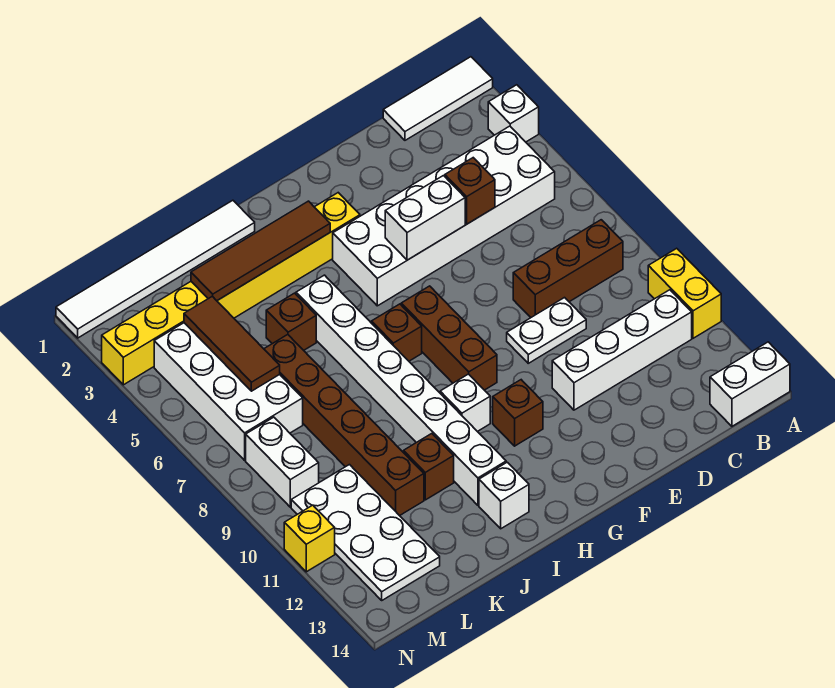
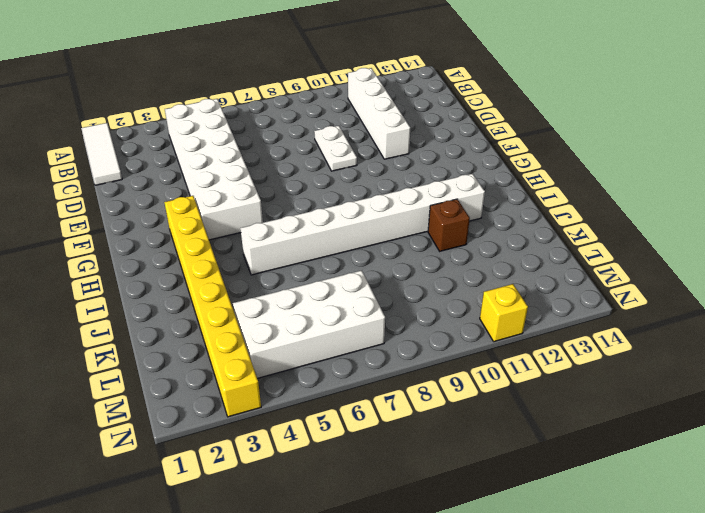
none -> white brick A3 level 1
none -> yellow brick A10:A11 level 1
none -> white brick A14:B14 level 1

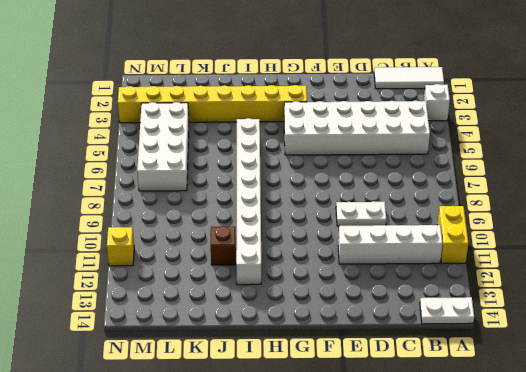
white plate A14:B14 level 1 -> white brick A14:B14 level 1
none -> brown brick B8:D8 level 1
none -> brown brick G7:G9 level 1
none -> brown brick G11 level 1

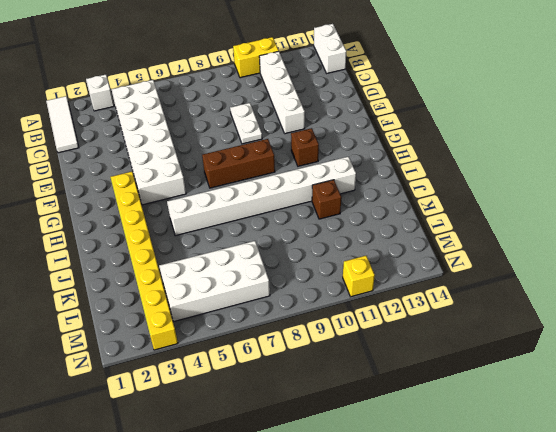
none -> brown brick B8:D8 level 1
none -> brown brick H7 level 1
none -> white brick H10 level 1

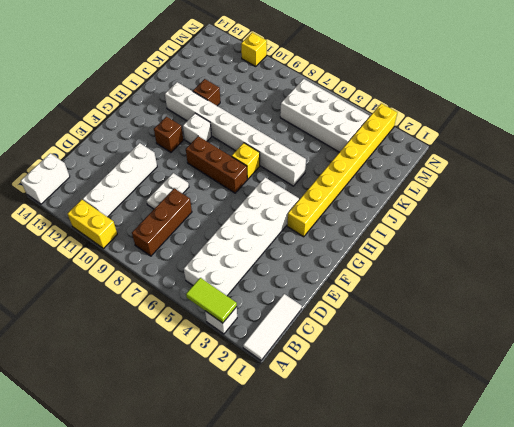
lime tile A3:A4 level 2 -> none
yellow brick H7 level 1 -> brown brick H7 level 1
none -> white tile I1:N1 level 1
none -> white brick I13 level 1
none -> brown brick J5 level 1

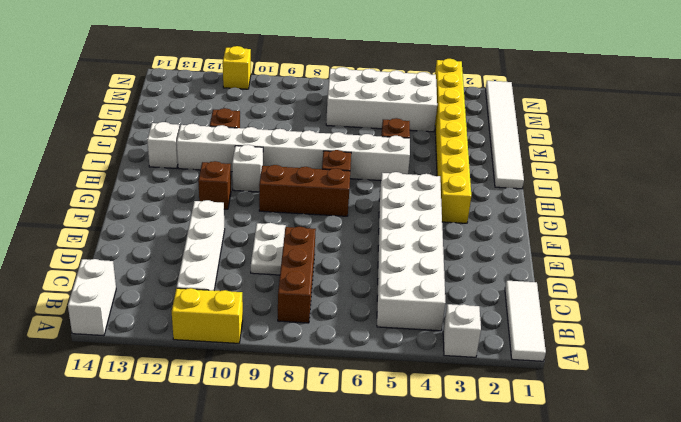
none -> brown brick K6:K11 level 1
none -> white plate L10:M13 level 1
none -> white brick M8:M9 level 1

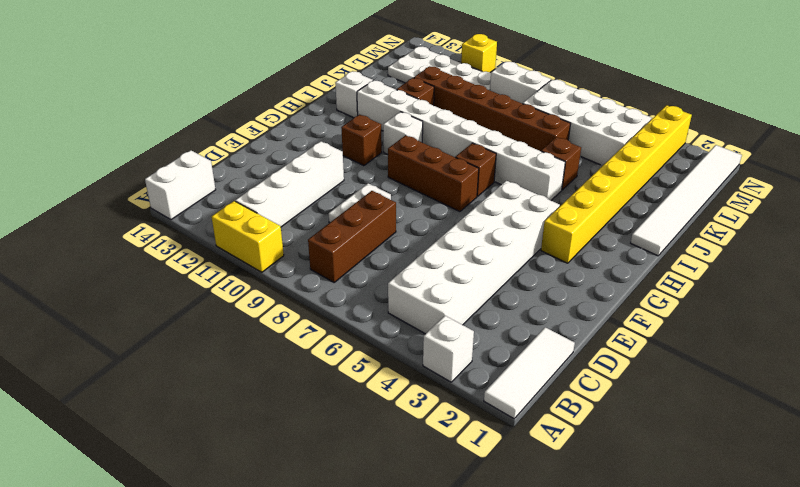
none -> brown brick D5 level 2
none -> white brick E5:F5 level 2
none -> brown tile H3:K3 level 2

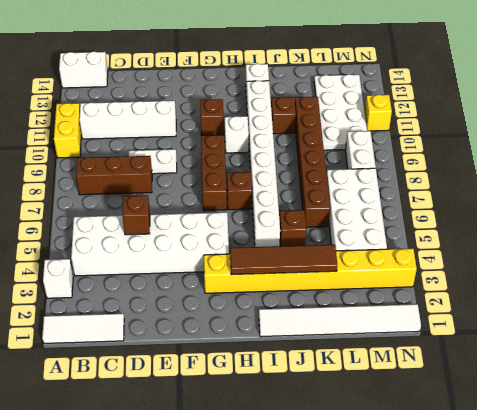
none -> white brick E5:F5 level 2
none -> brown tile L4:L6 level 2

